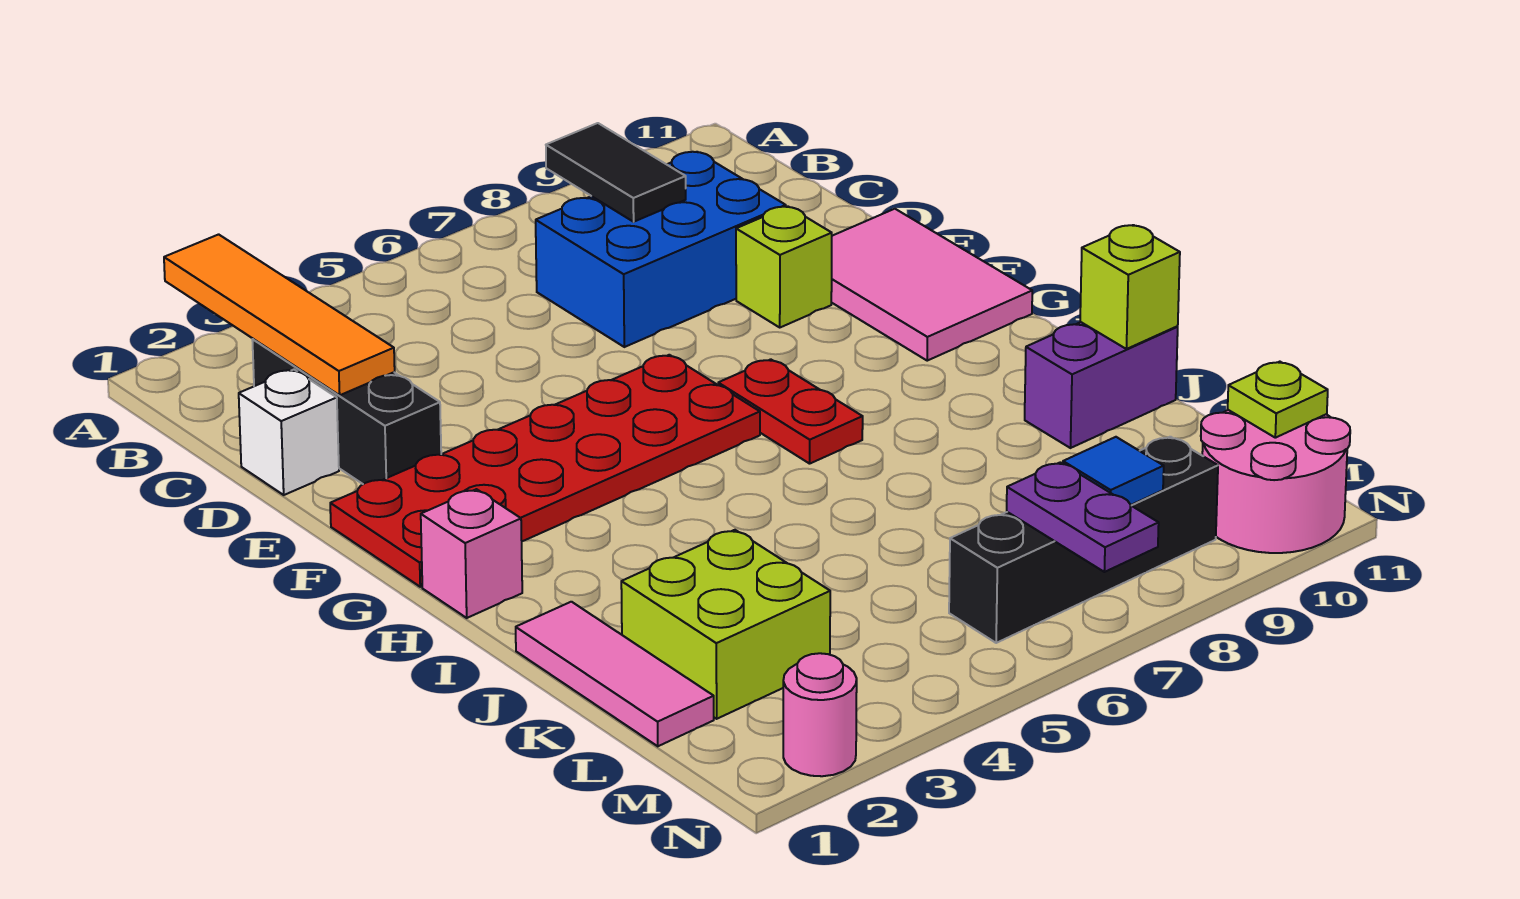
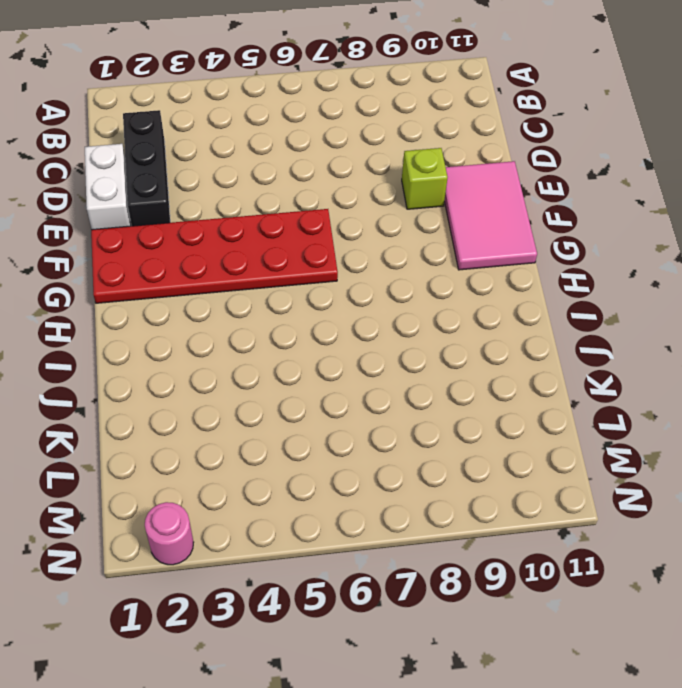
white brick D1:E1 level 1 -> white brick D1 level 1
none -> blue brick C7:D9 level 1
none -> red plate G7:H7 level 1
none -> pink brick H1 level 1

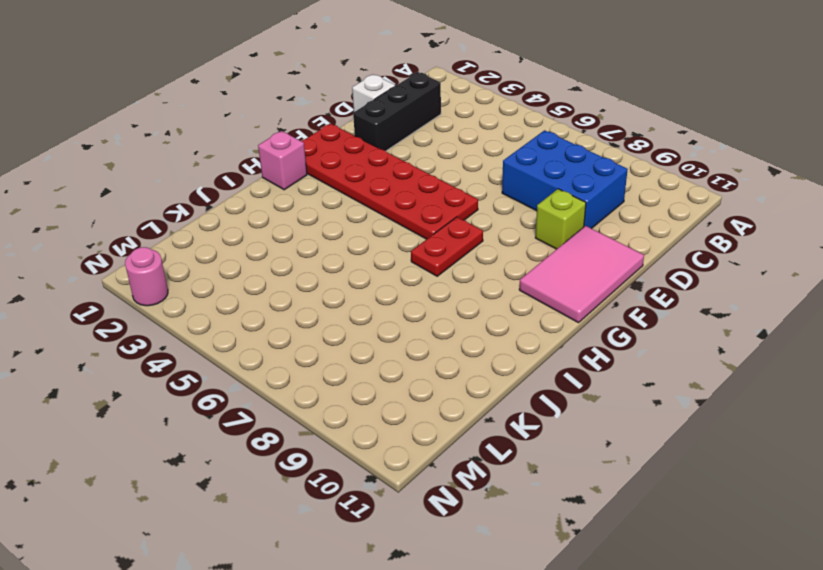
none -> pink tile J1:L1 level 1
none -> purple brick J10:J11 level 1
none -> lime brick K2:L3 level 1

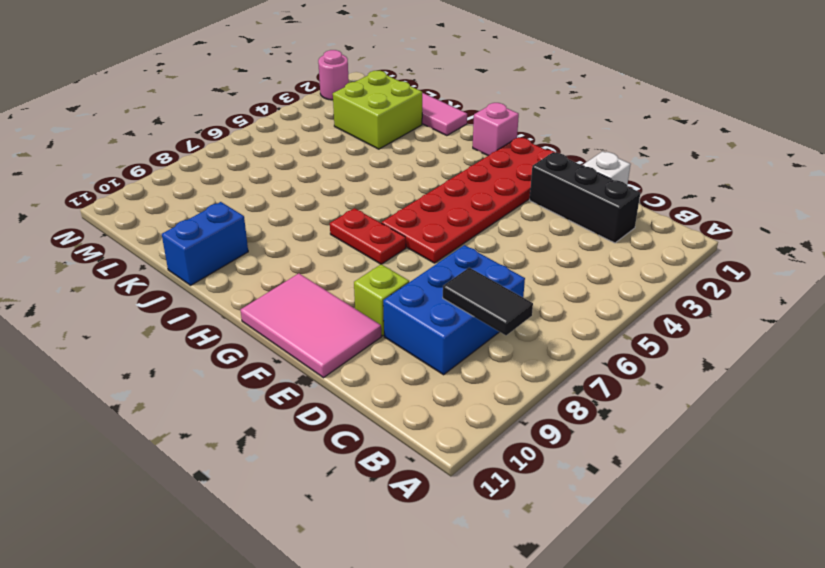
blue brick J10:J11 level 1 -> purple brick J10:J11 level 1
none -> black brick M6:M9 level 1
none -> pink round brick M10:N11 level 1
none -> orange tile A2:D2 level 2

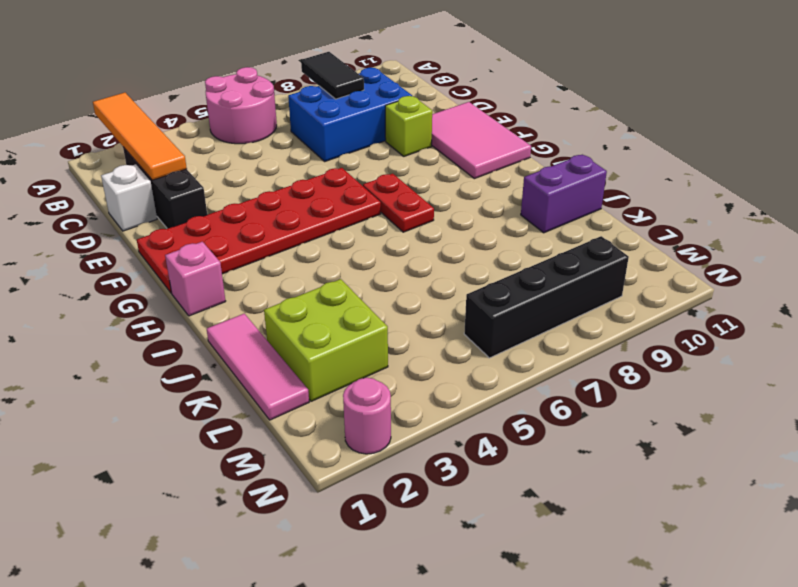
pink round brick A5:B6 level 1 -> pink round brick M10:N11 level 1
none -> lime brick J11 level 2
none -> purple plate M7:N7 level 2
none -> blue tile M8 level 2

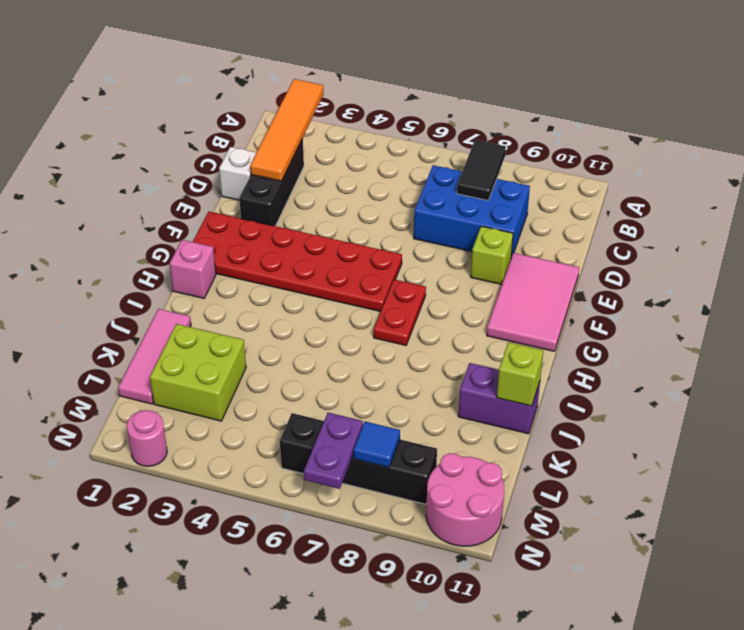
none -> lime plate M11 level 2

